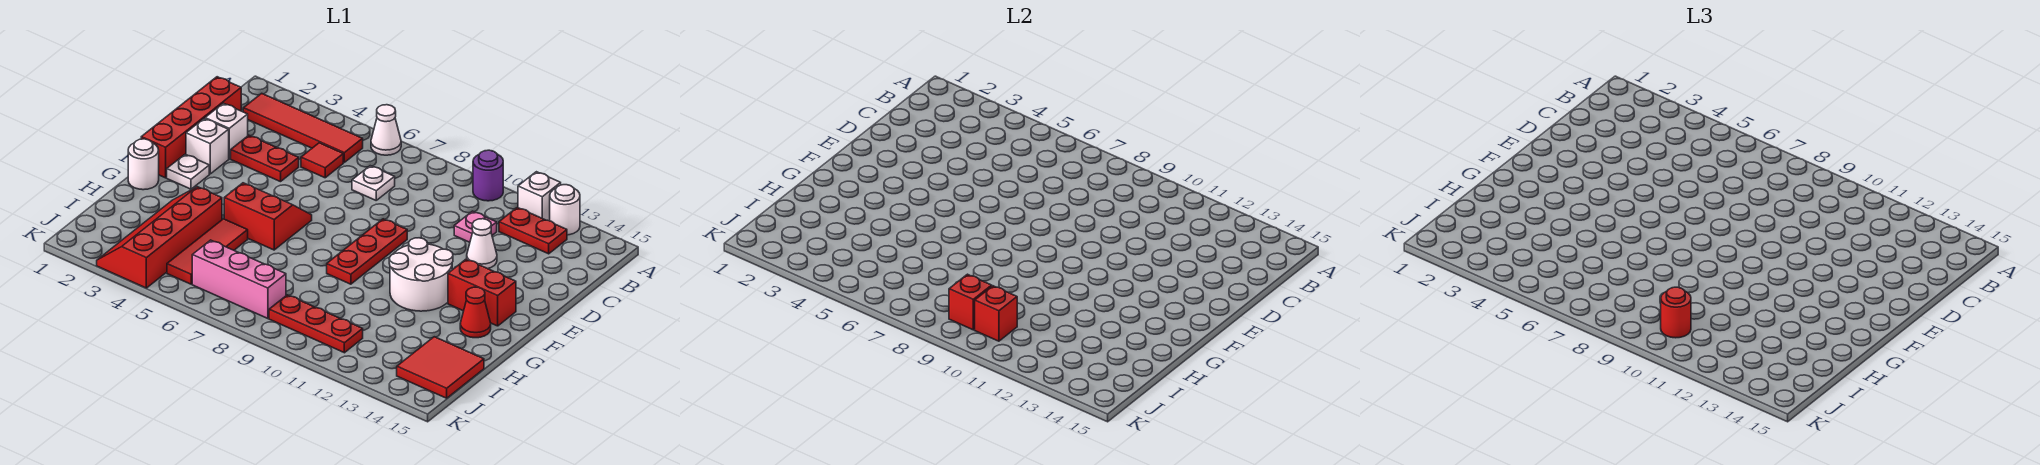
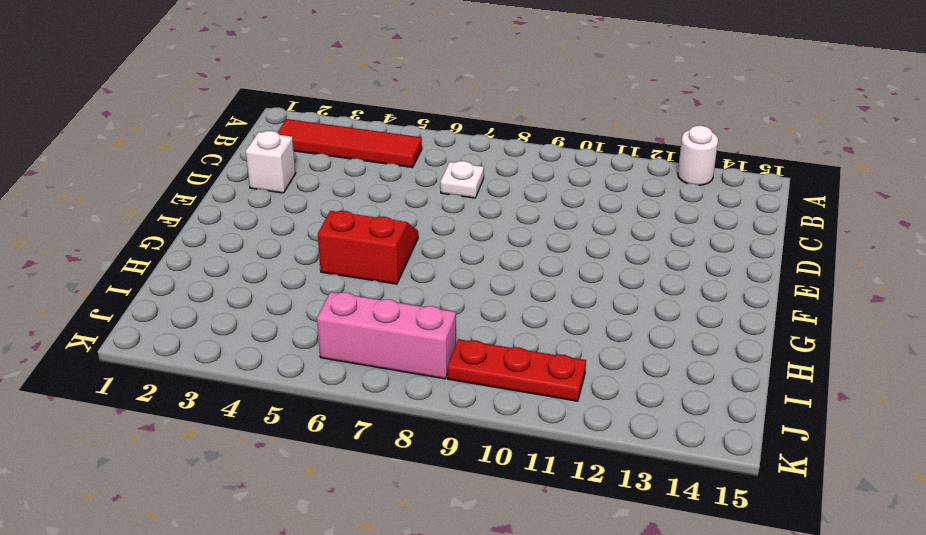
none -> white cone A6 level 1
none -> purple round brick A10 level 1
none -> white brick A12 level 1

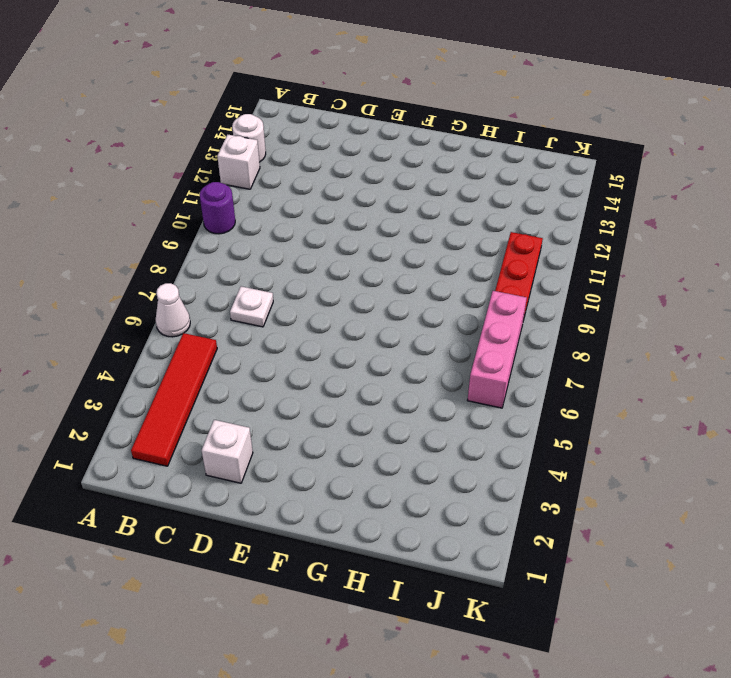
none -> red plate B12:B13 level 1
none -> red brick C1:F1 level 1
none -> red tile C5 level 1

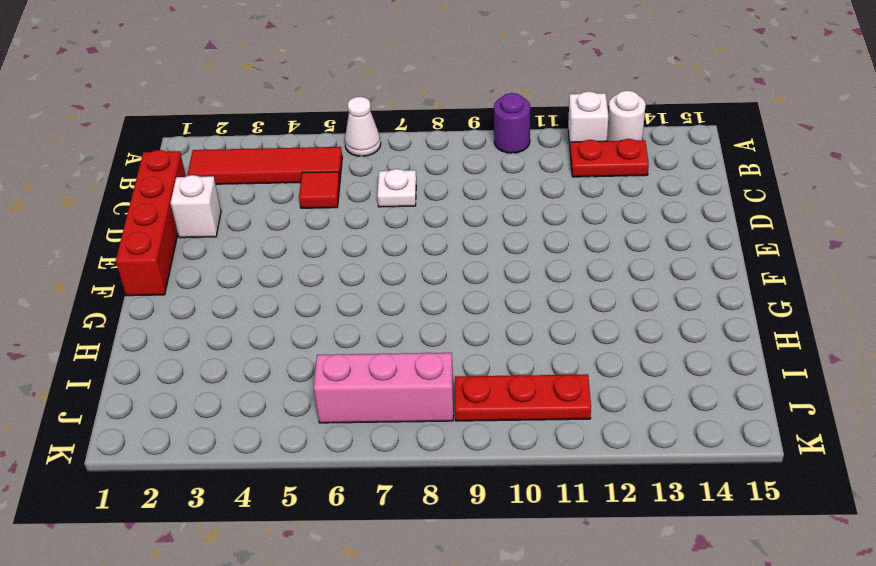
none -> pink plate C11 level 1
none -> red plate D3:D4 level 1
none -> white cone D12 level 1

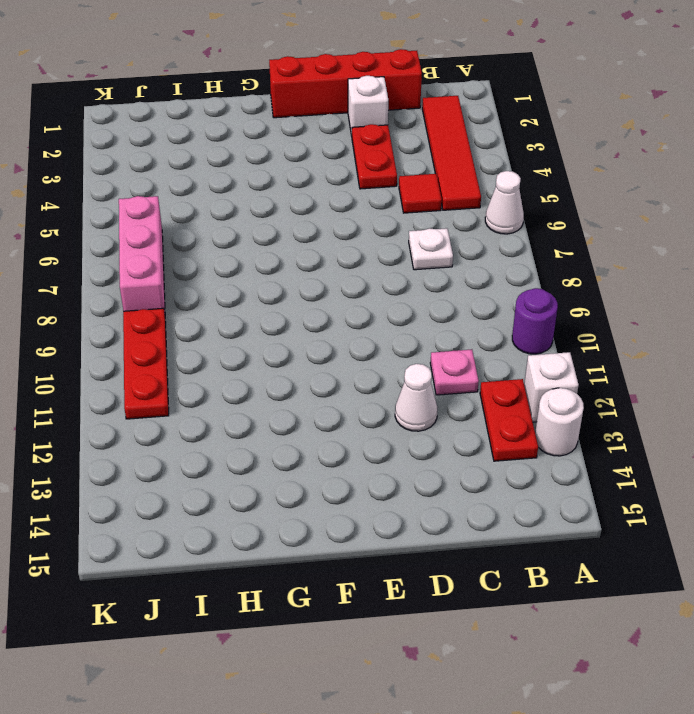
none -> white brick E2 level 1
none -> red plate E9:G9 level 1
none -> white plate F2 level 1

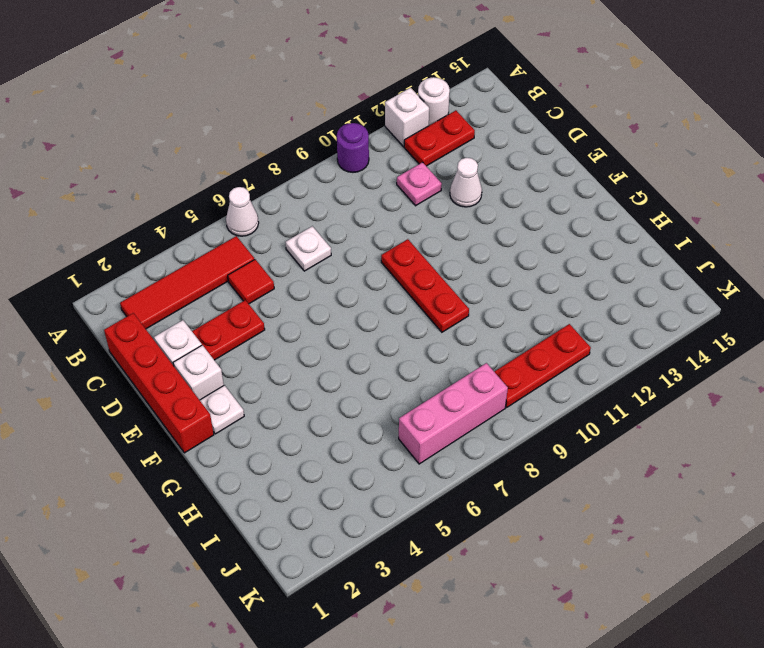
none -> red slope F5:G6 level 1 top G
none -> white round brick F11:G12 level 1
none -> red brick F13:F14 level 1

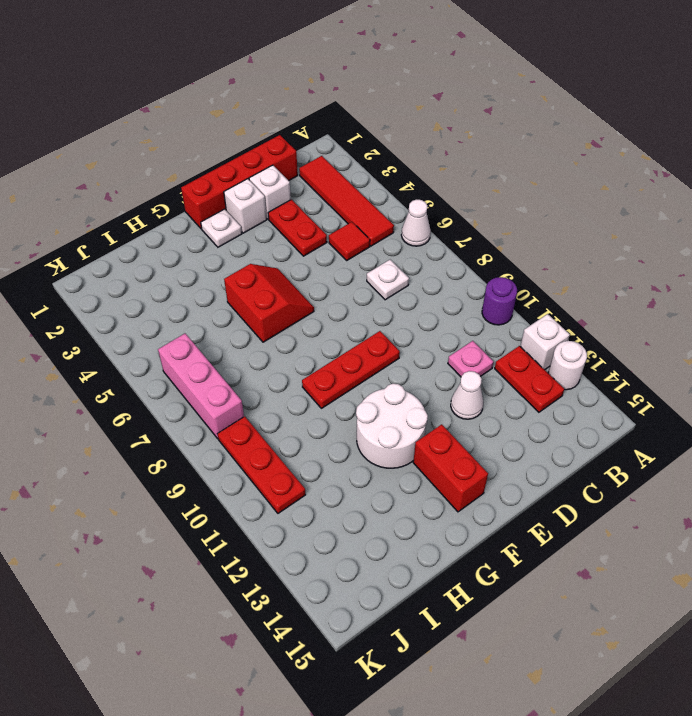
none -> white round brick G1 level 1
none -> red cone G14 level 1
none -> red slope H3:K4 level 1 top 4

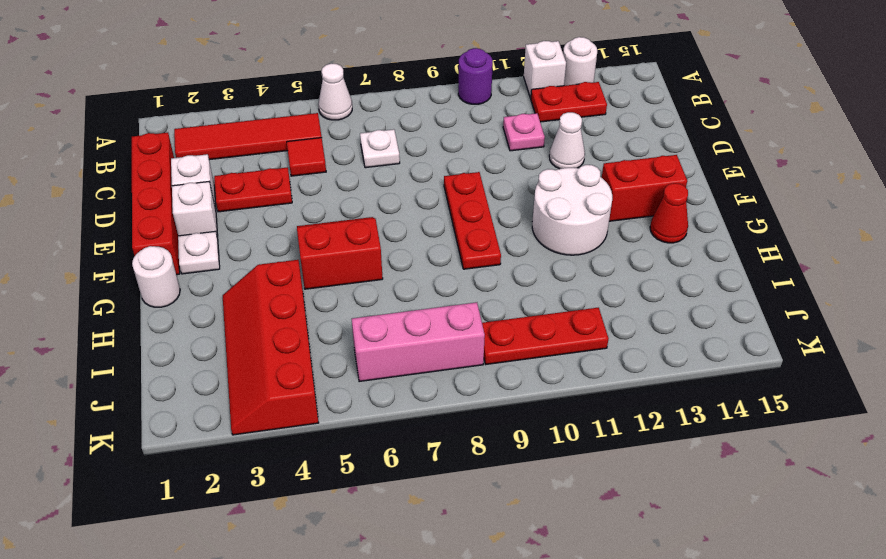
none -> red tile H5:J5 level 1
none -> red tile I14:J15 level 1
none -> red brick J9 level 2

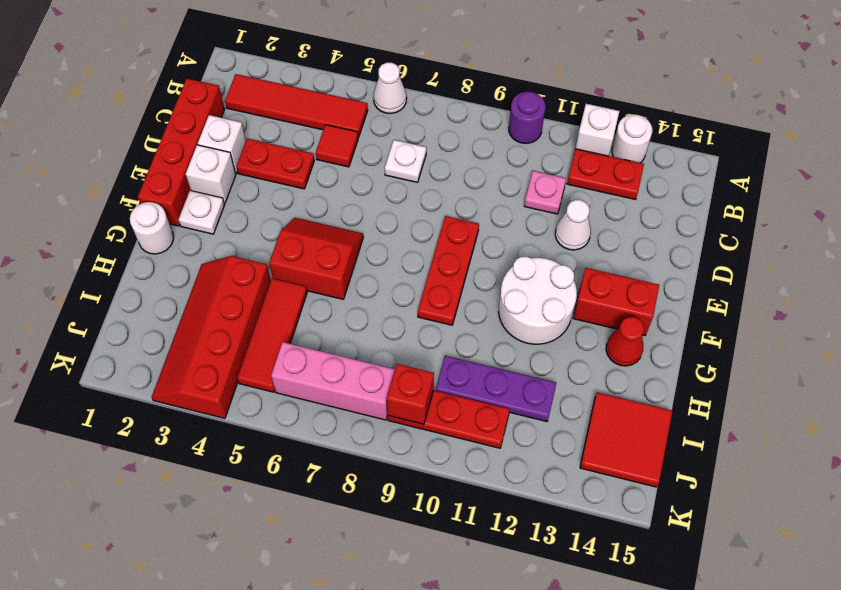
purple plate I10:I12 level 1 -> none
none -> red brick J10 level 2
none -> red round brick J10 level 3

